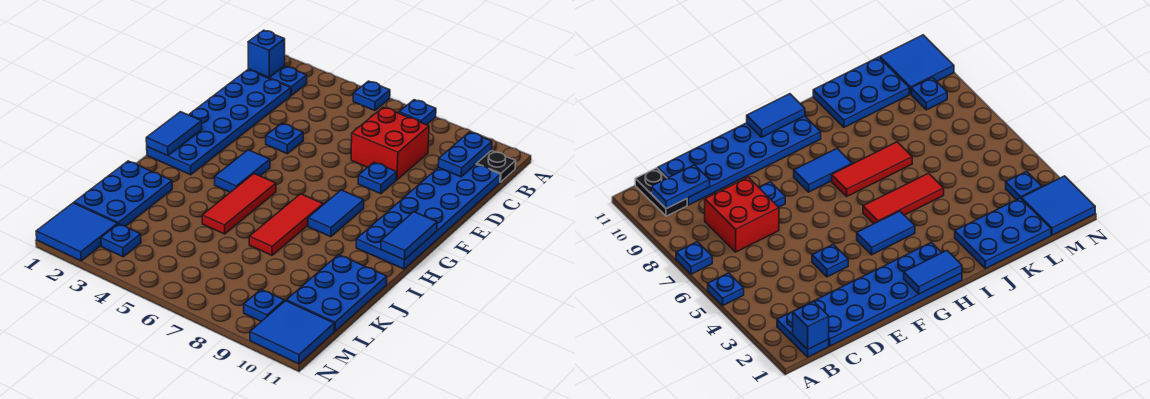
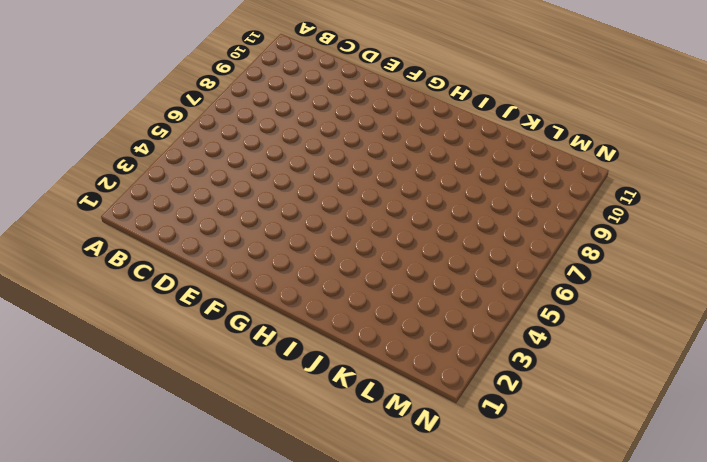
none -> blue plate A5 level 1
none -> blue plate A7 level 1
none -> blue plate B1:B2 level 1

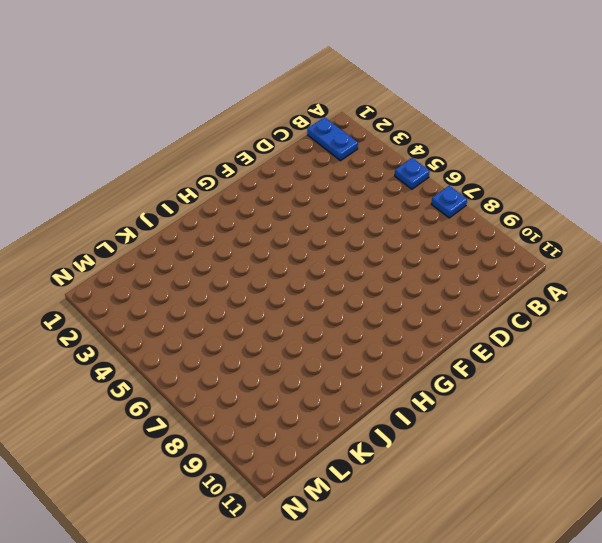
none -> black plate B10:B11 level 1
none -> blue plate C1:H2 level 1
none -> red brick C7:D8 level 1

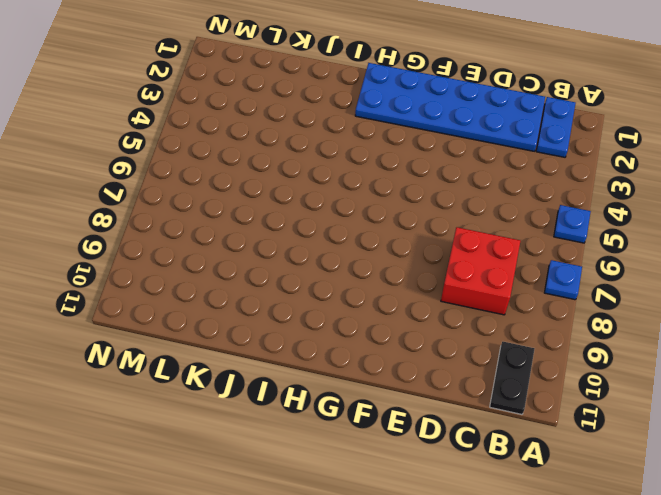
none -> blue plate C10:H11 level 1
none -> blue plate E4 level 1
none -> blue plate E8 level 1

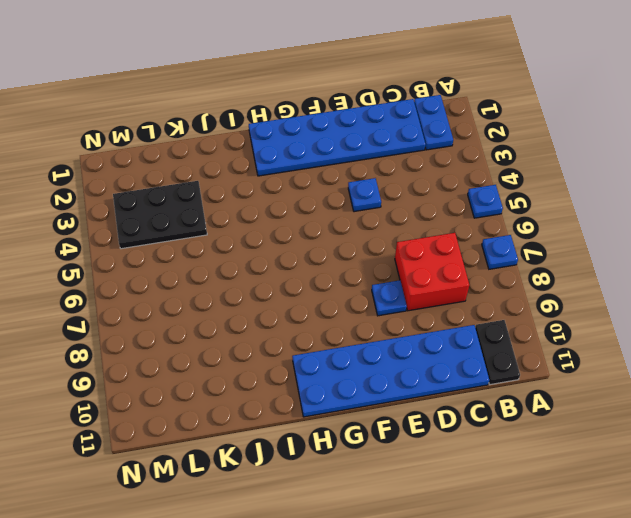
black plate K3:M4 level 1 -> blue plate M3 level 1
none -> blue tile G4:H4 level 1
none -> blue tile G8:H8 level 1
none -> red tile H5:J5 level 1

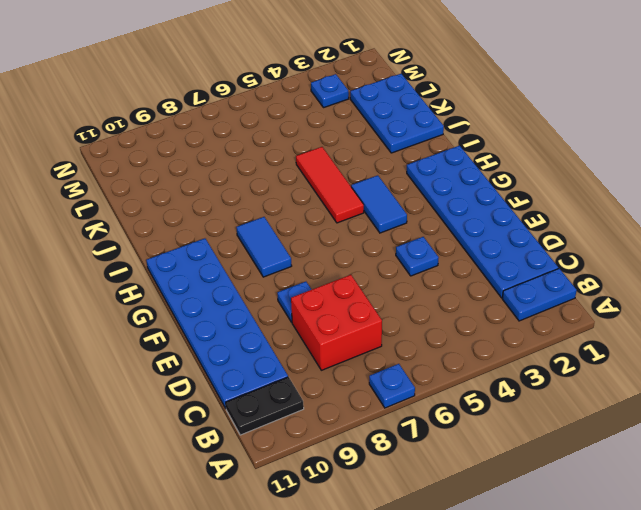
none -> blue plate A5 level 1
none -> red tile H7:J7 level 1
none -> blue plate J10:L11 level 1

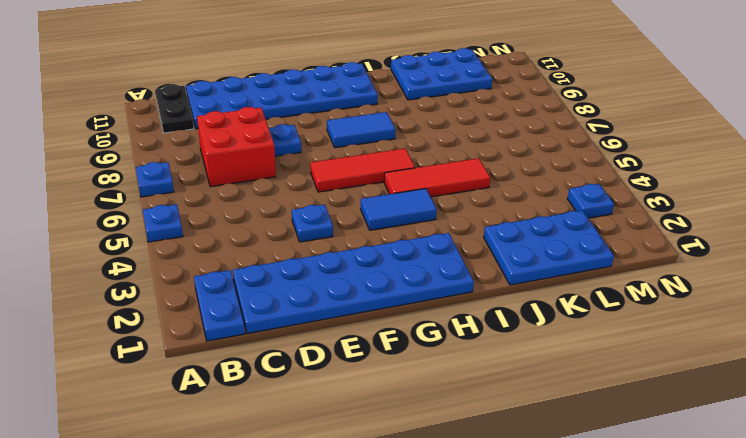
red tile F6:H6 level 1 -> red tile H7:J7 level 1
none -> blue tile M1:N2 level 1
none -> blue plate M9 level 1
none -> blue tile M10:N11 level 1

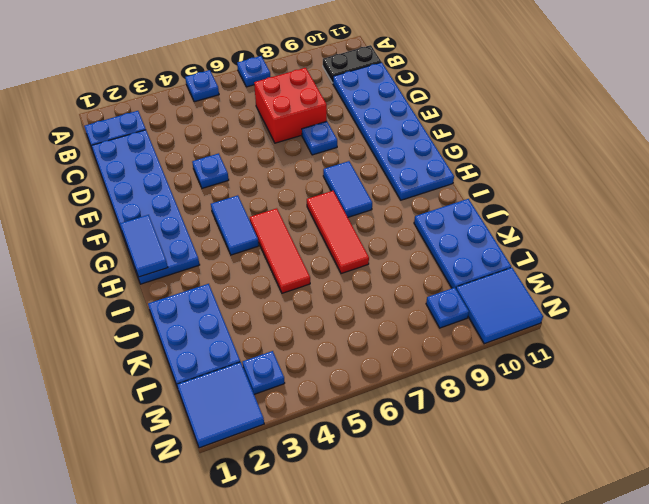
none -> blue brick B1 level 2
none -> blue plate B10:C10 level 2
none -> blue tile G11:H11 level 2

